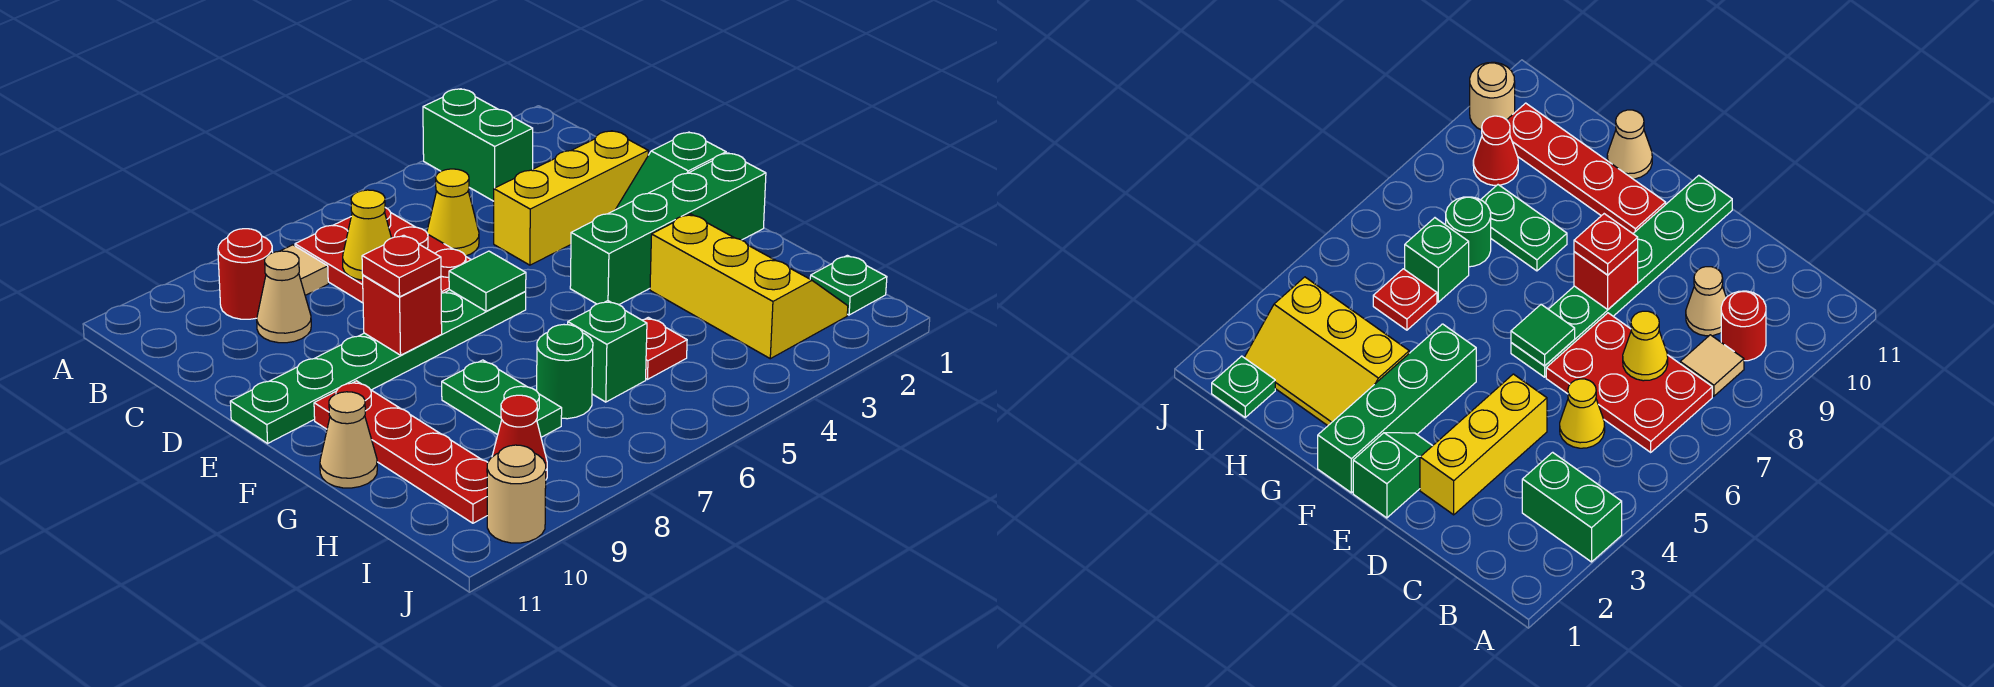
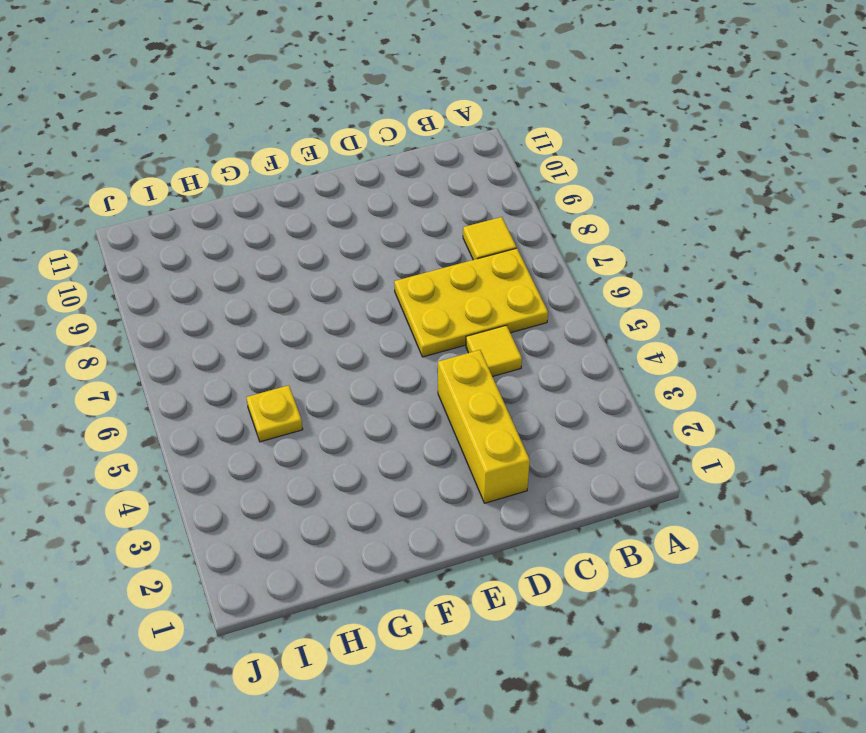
yellow plate B6:D7 level 1 -> red plate B6:D7 level 1
yellow tile B8 level 1 -> tan tile B8 level 1
yellow tile C5 level 1 -> yellow cone C5 level 1
yellow plate H5 level 1 -> red plate H5 level 1
none -> green brick A3:B3 level 1
none -> red round brick B9 level 1
none -> tan cone C9 level 1

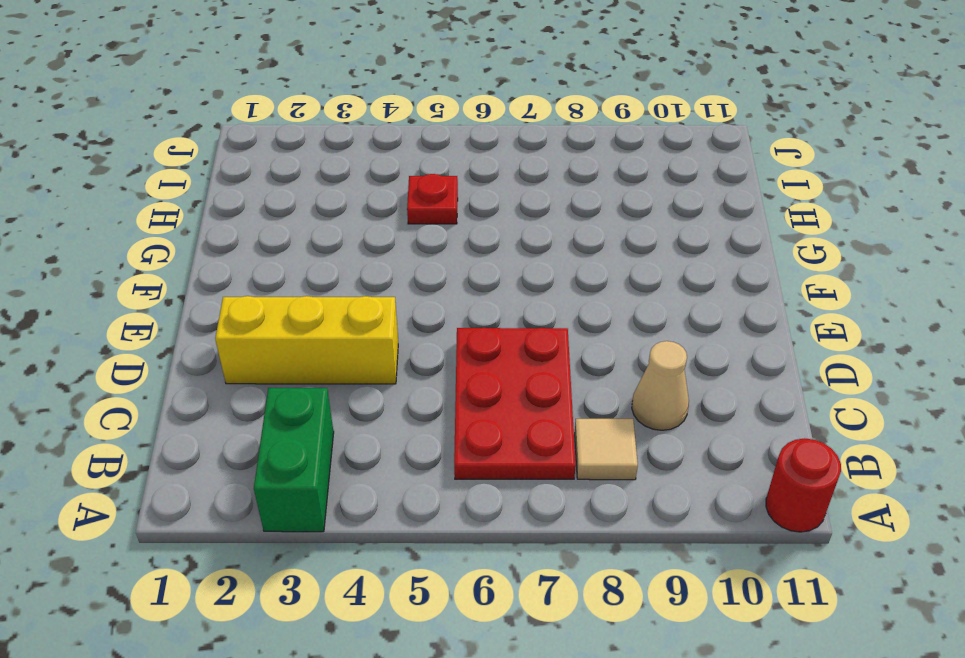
red round brick A11 level 1 -> red round brick B9 level 1
none -> yellow cone C5 level 1
none -> green slope E1:E2 level 1 top 1
none -> green plate E6:E11 level 1

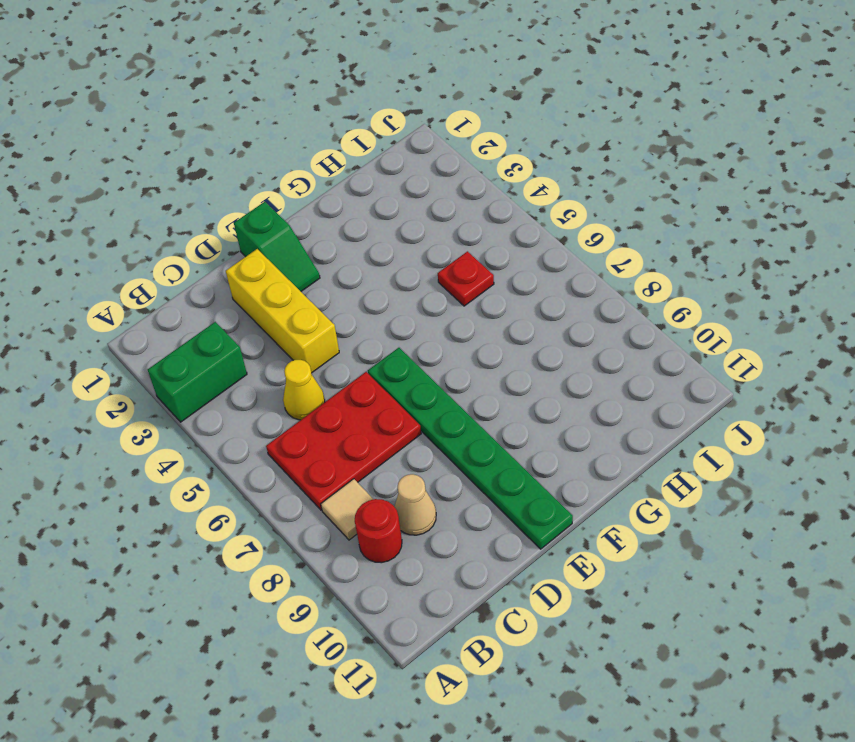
none -> green brick F1:F4 level 1
none -> red plate F10:I10 level 1
none -> yellow slope G2:I3 level 1 top 3

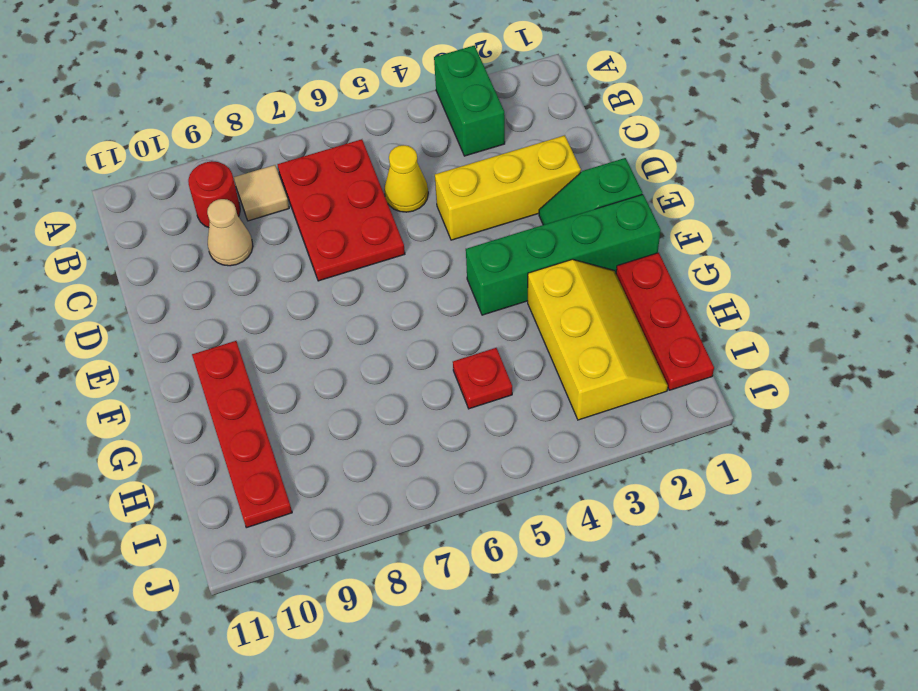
red plate G1:I1 level 1 -> green plate I1 level 1
none -> green plate E6:E11 level 1
none -> green plate G8:H8 level 1
none -> tan cone G11 level 1

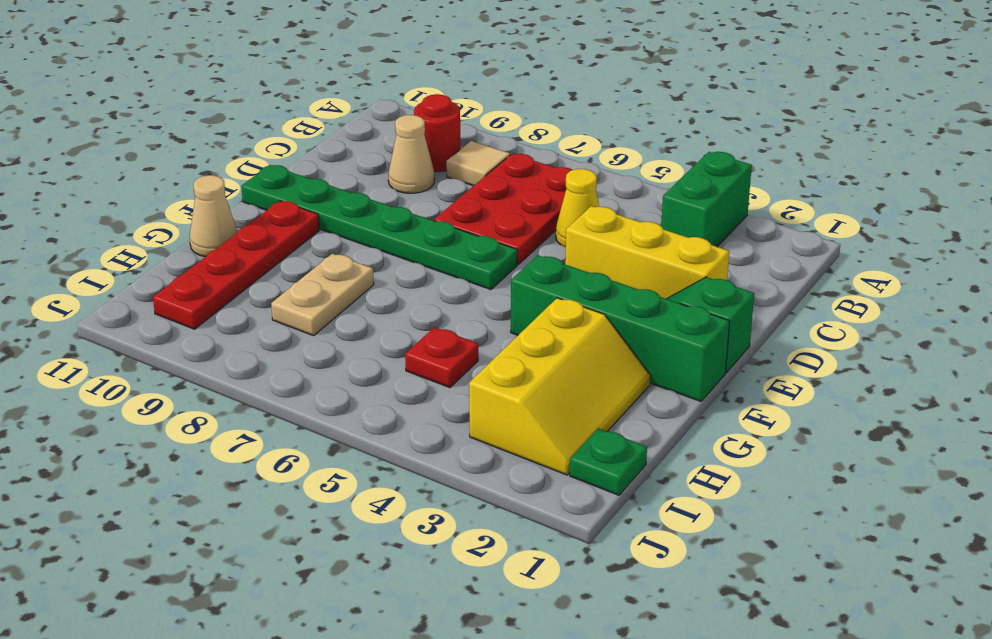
tan plate G8:H8 level 1 -> green plate G8:H8 level 1
none -> green brick H6 level 1
none -> green round brick H7 level 1
none -> red cone I9 level 1

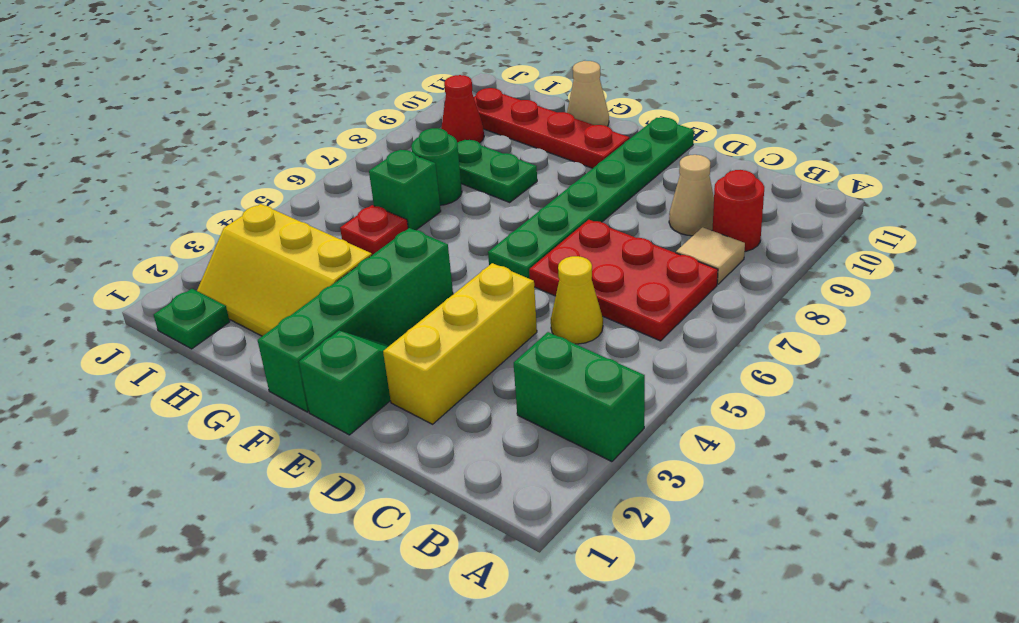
none -> tan round brick J10 level 1
none -> yellow cone C7 level 2
none -> green tile E6 level 2

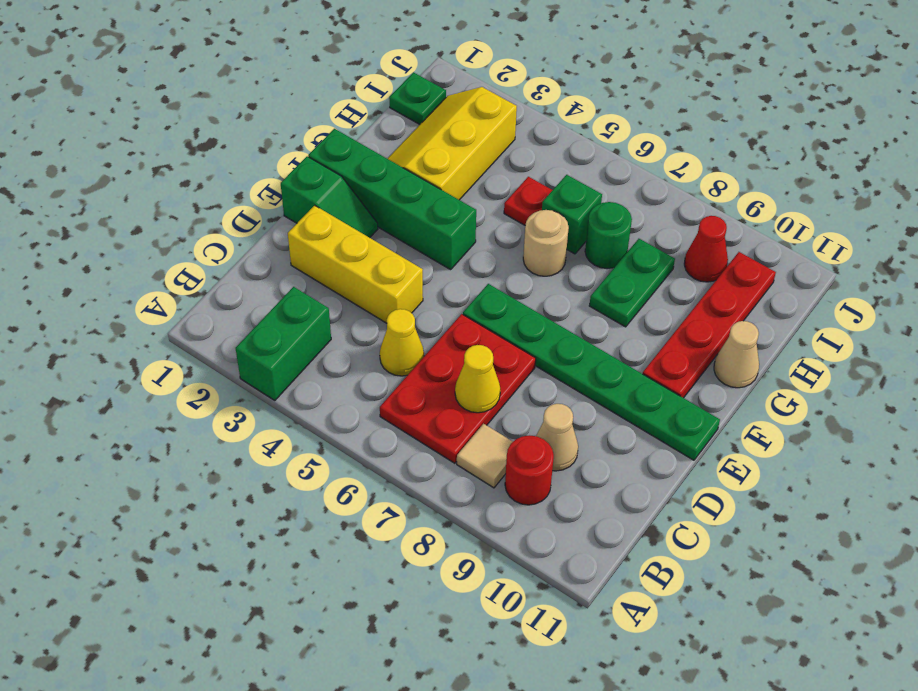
tan round brick G6 level 1 -> tan round brick J10 level 1
none -> green tile E6 level 2
none -> red brick E8 level 2
none -> red plate E8 level 3

